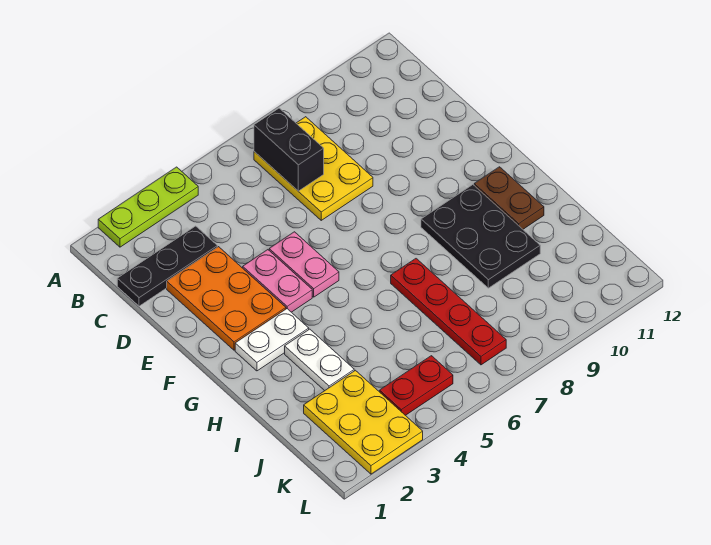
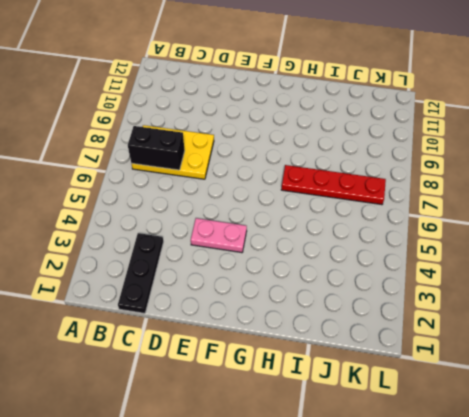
none -> lime plate A2:A4 level 1
none -> orange plate D2:F3 level 1
none -> pink plate E5:F5 level 1

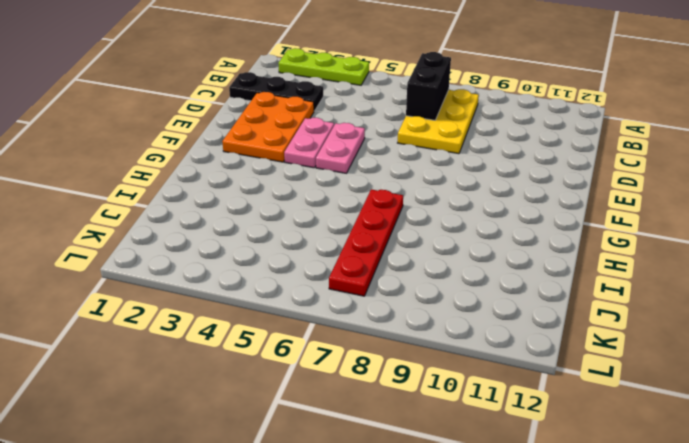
none -> white plate G2:G3 level 1
none -> black plate G9:I10 level 1
none -> brown plate G11:H11 level 1

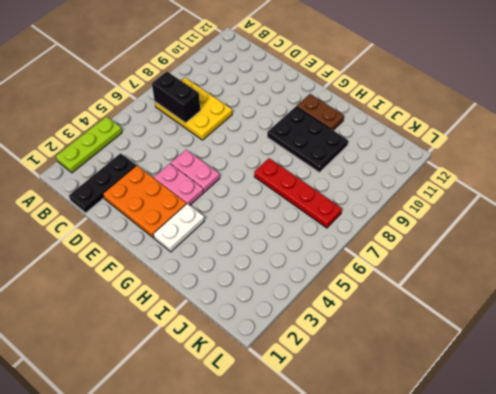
none -> white plate H3:I3 level 1
none -> yellow plate J2:L3 level 1
none -> red plate K4:K5 level 1

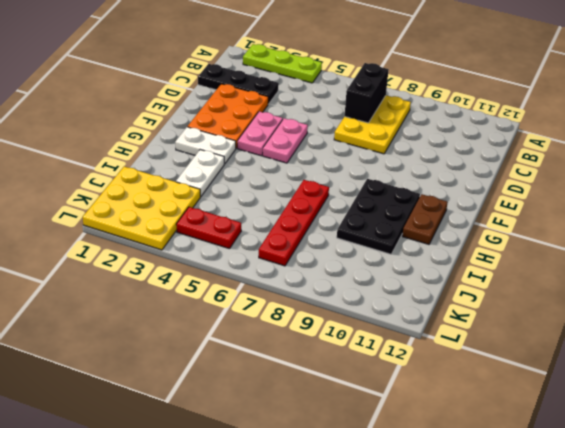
yellow plate J1:L3 level 1 -> yellow plate J2:L3 level 1

